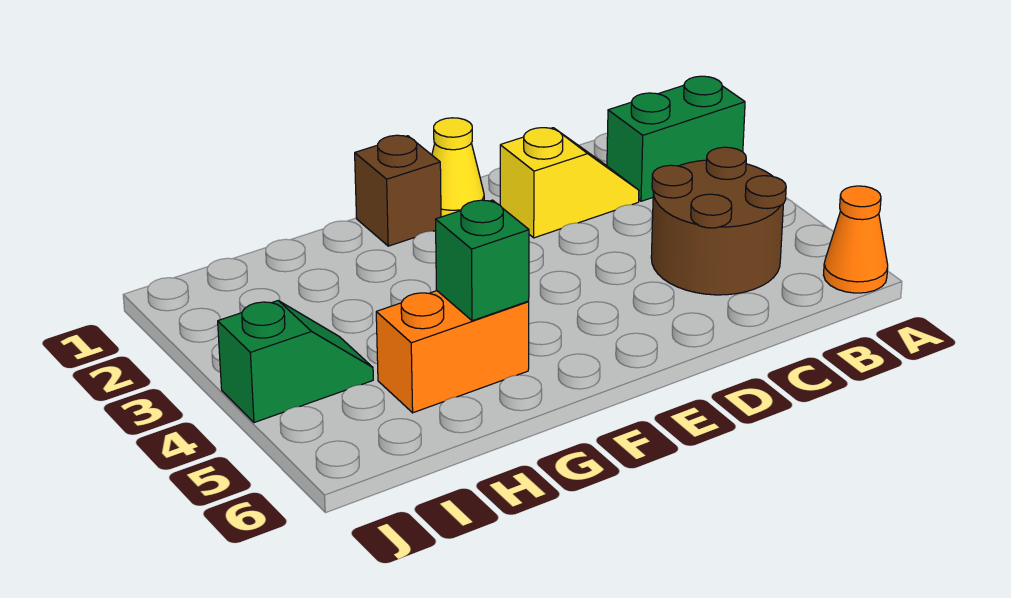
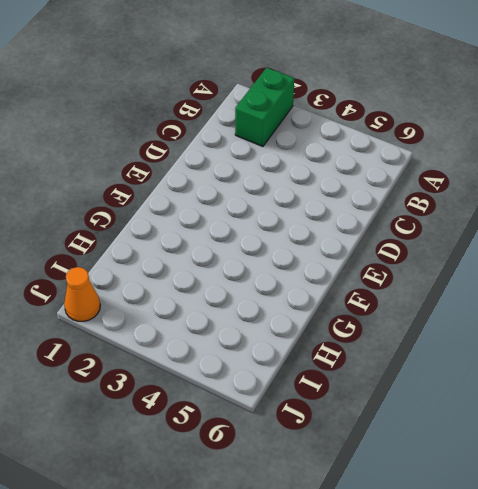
orange cone J1 level 1 -> orange cone A6 level 1
none -> brown round brick B4:C5 level 1
none -> yellow slope C2:D2 level 1 top D

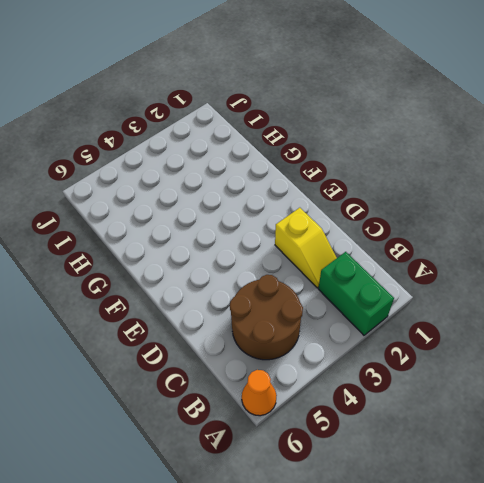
none -> yellow cone E1 level 1
none -> brown brick F1 level 1

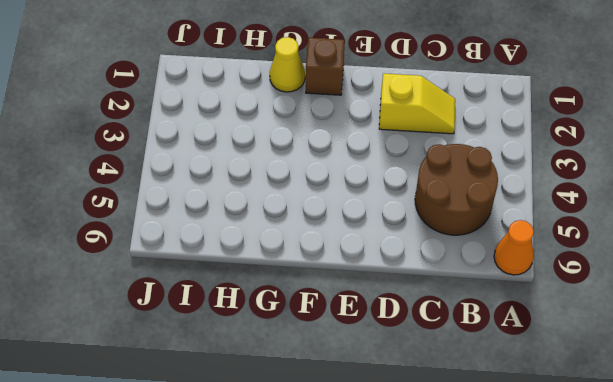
yellow cone G1 level 1 -> yellow cone E1 level 1
none -> green brick A2:B2 level 1
none -> orange brick G5:H5 level 1

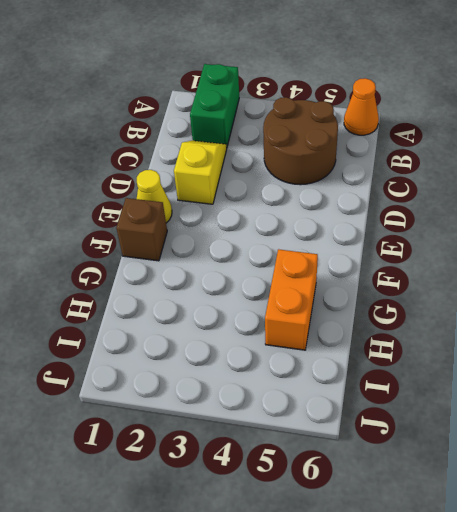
none -> green slope I4:J4 level 1 top J
none -> green brick G5 level 2

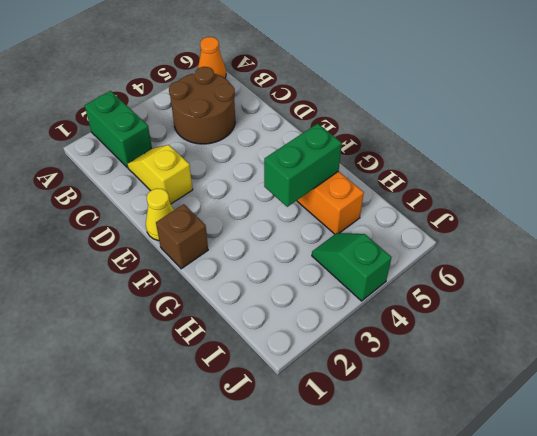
green brick G4:G5 level 2 -> green brick G5 level 2

